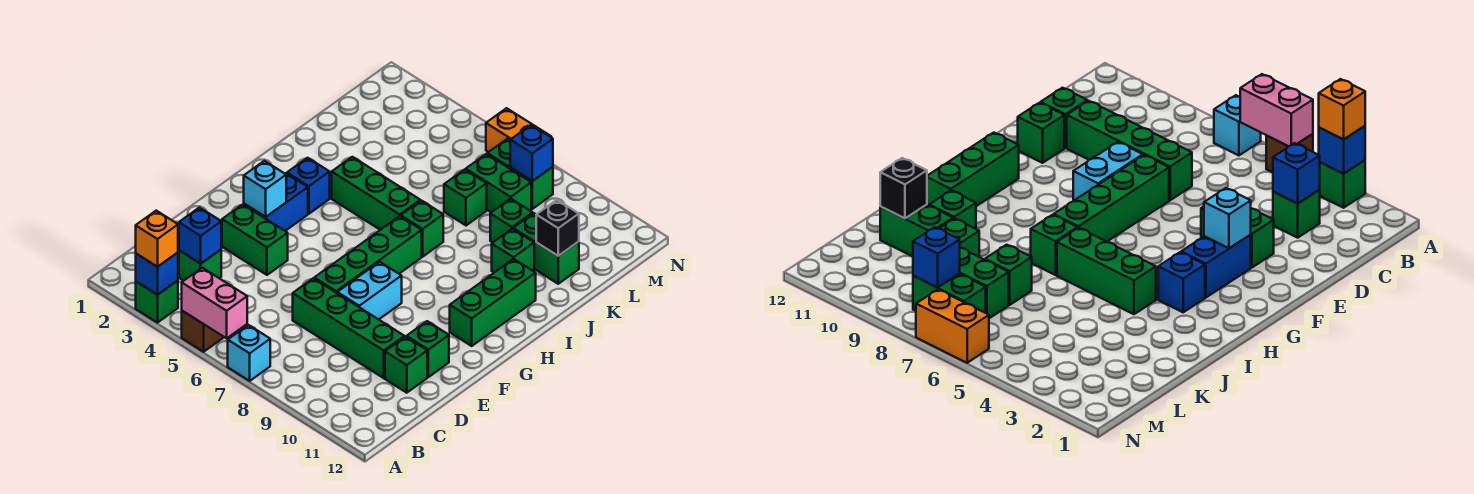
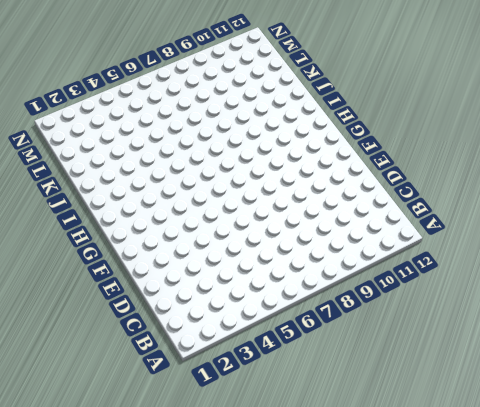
none -> green brick A3 level 1
none -> brown brick A5 level 1
none -> cyan brick A7 level 1

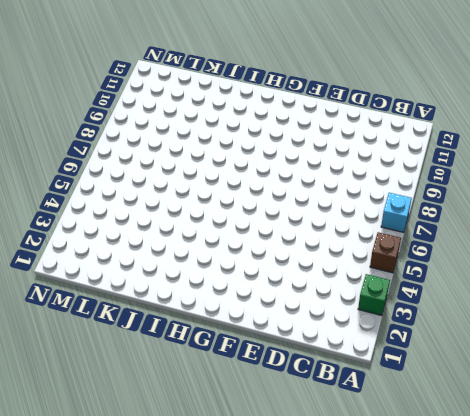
none -> green brick C3 level 1
none -> green brick D7:D10 level 1
none -> green brick D11 level 1

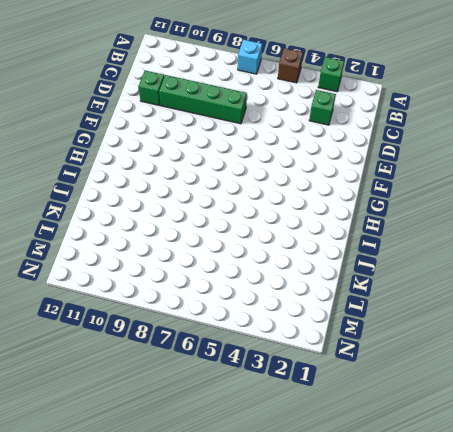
none -> green brick E3:E4 level 1
none -> green brick E7:H7 level 1
none -> cyan brick E8:F8 level 1

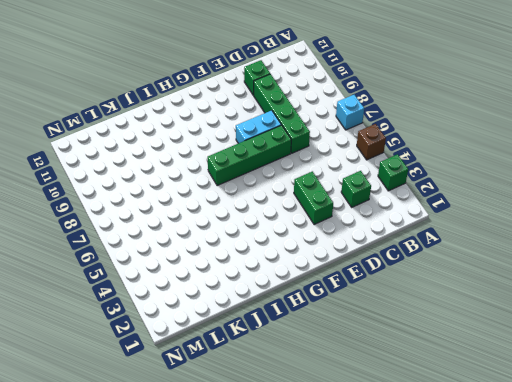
none -> green brick E11 level 1
none -> blue brick F3:G3 level 1
none -> green brick G11:I11 level 1

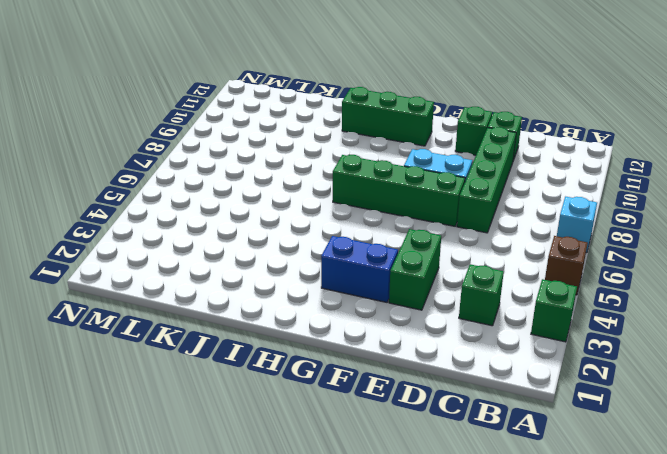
none -> blue brick H3 level 1
none -> green brick I4:I6 level 1
none -> green brick I7 level 1

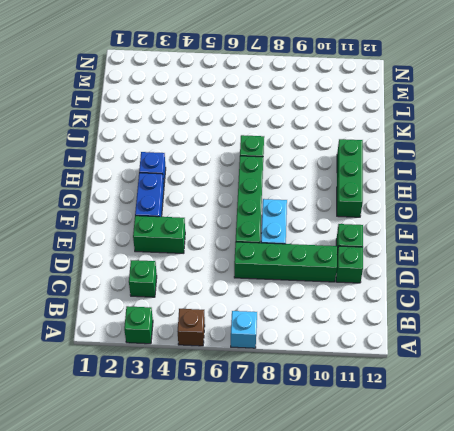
none -> green brick I4:I6 level 1
none -> green brick J10 level 1
none -> green brick K7 level 1

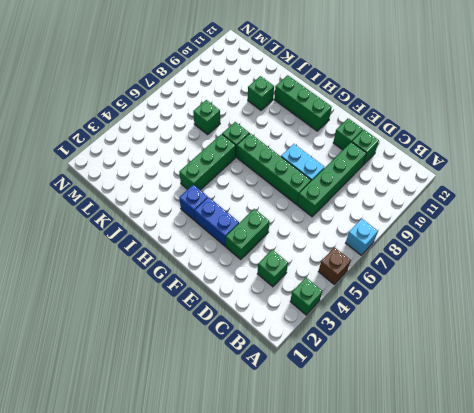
none -> green brick K9 level 1
none -> green brick K10:K11 level 1
none -> green brick L7:L8 level 1

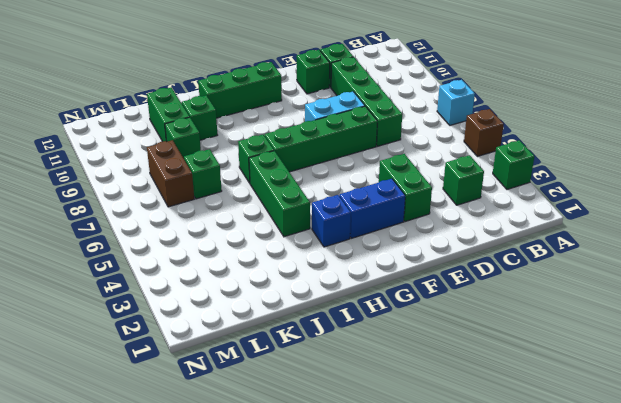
brown brick L7:L8 level 1 -> green brick L7:L8 level 1
none -> green brick M7:M8 level 1
none -> orange brick N6:N7 level 1
none -> blue brick A3 level 2

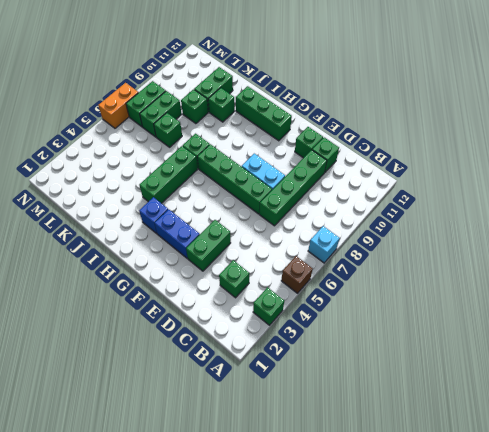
none -> blue brick A3 level 2
none -> pink brick A5:A6 level 2
none -> blue brick C3 level 2

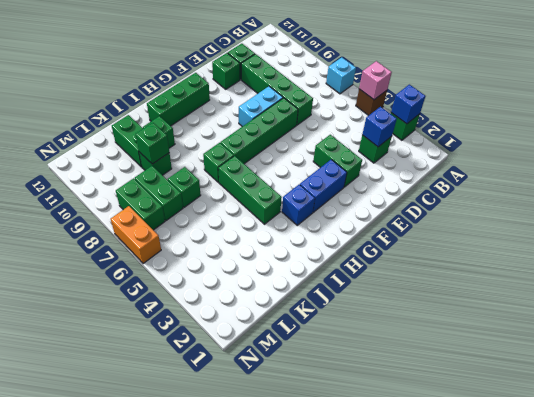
pink brick A5 level 2 -> pink brick A5:A6 level 2
green brick K9 level 2 -> none
none -> cyan brick F3 level 2
none -> black brick K11 level 2
none -> blue brick M8 level 2

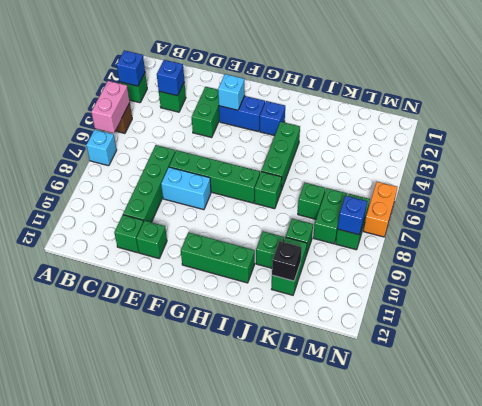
none -> orange brick A3 level 3

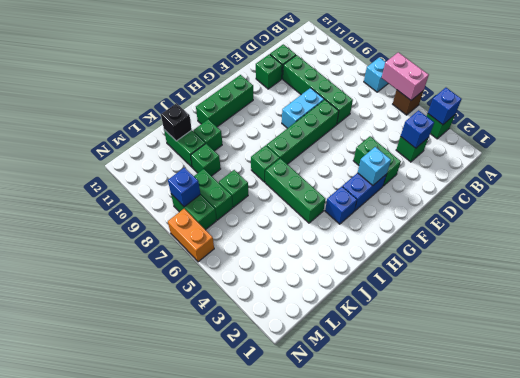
none -> orange brick A3 level 3

